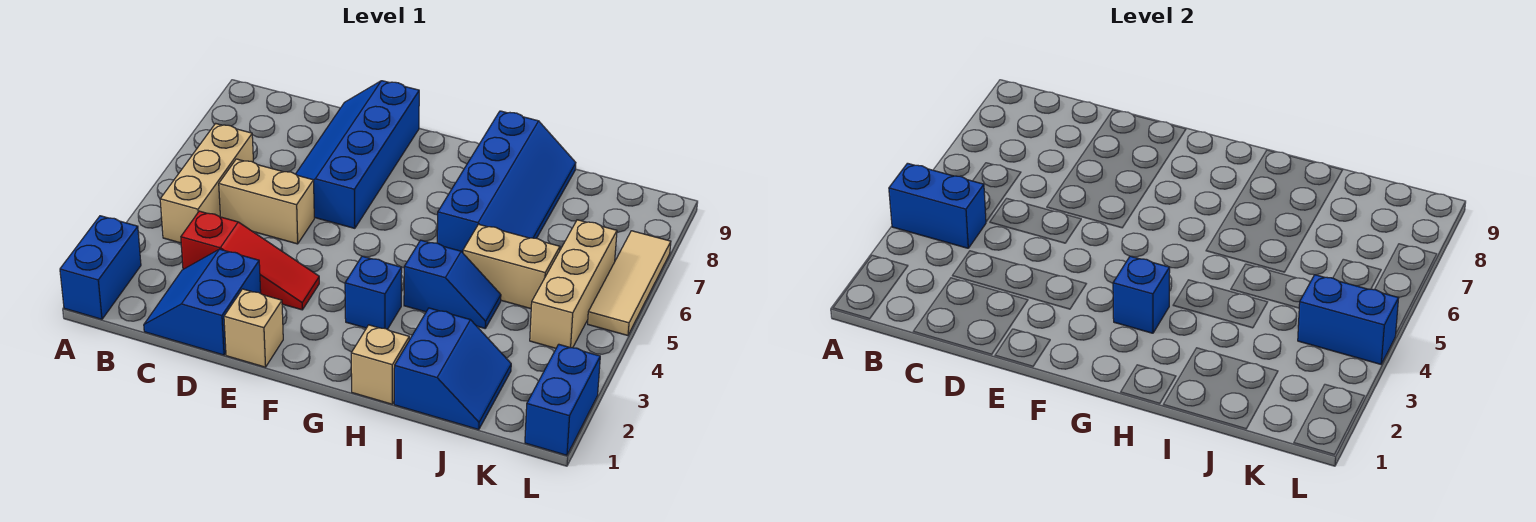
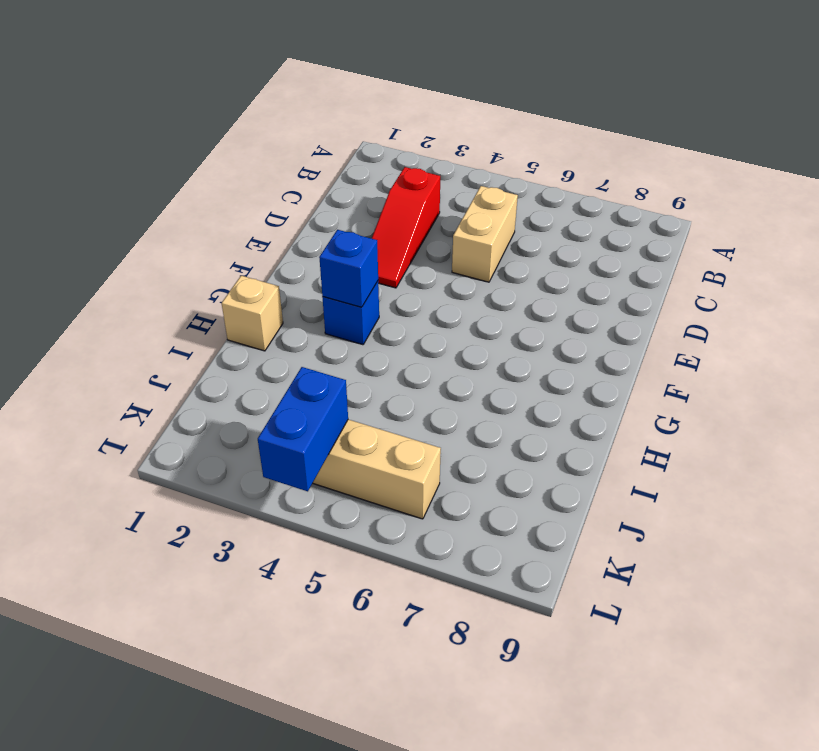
none -> blue brick A1:A2 level 1
none -> tan brick B4:B6 level 1
none -> blue slope C1:D2 level 1 top D

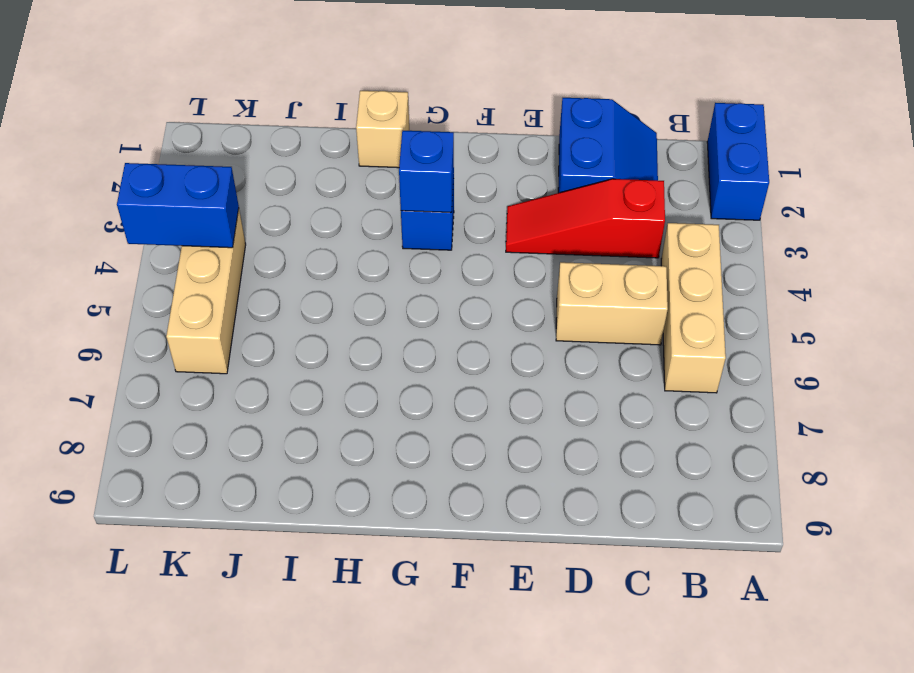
none -> blue slope D6:E9 level 1 top E
none -> tan brick E1 level 1
none -> blue slope H4:I4 level 1 top H

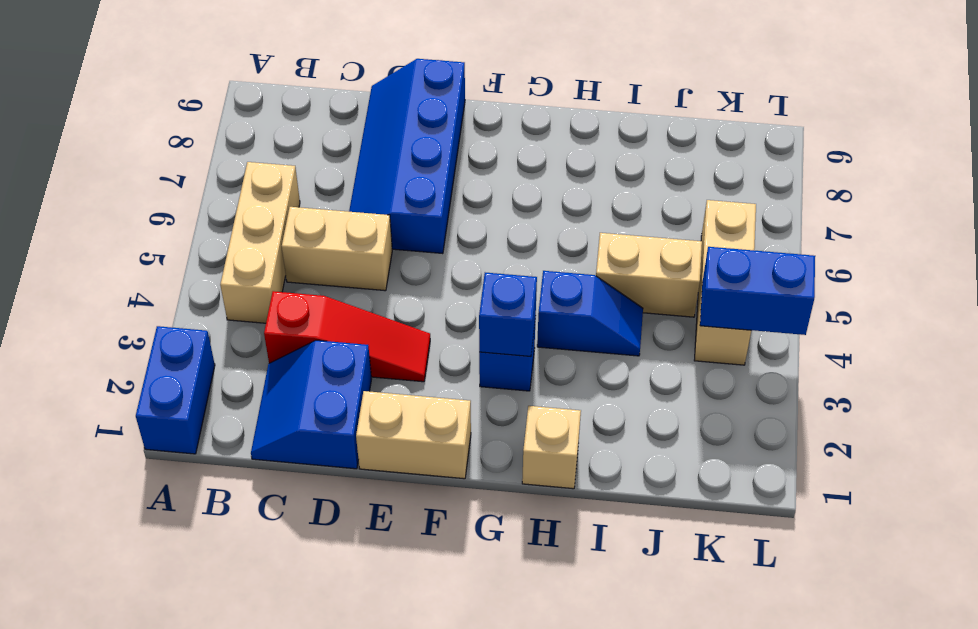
tan brick E1:F1 level 1 -> tan brick E1 level 1
none -> blue slope H6:I9 level 1 top H
none -> blue slope I1:J2 level 1 top I
none -> blue brick L1:L2 level 1

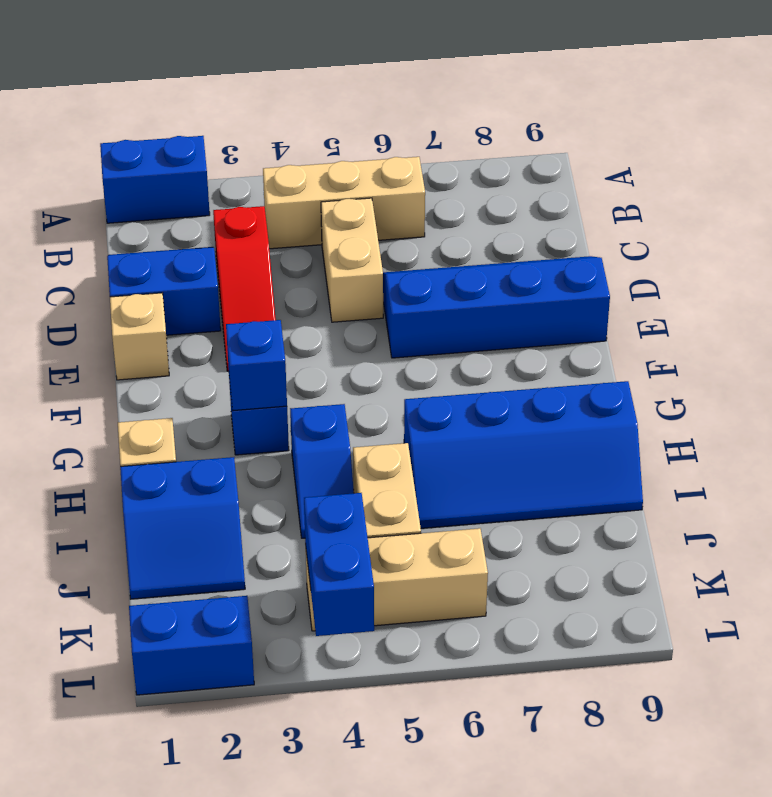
none -> tan tile L5:L7 level 1
none -> blue brick A4:B4 level 2

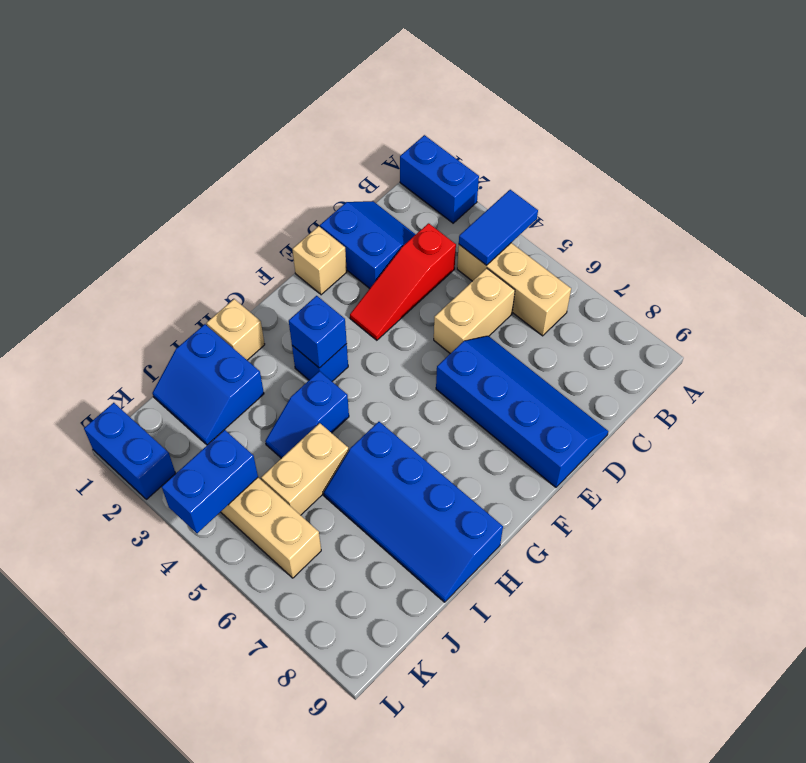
blue tile A4:B4 level 2 -> blue brick A4:B4 level 2
none -> tan tile L5:L7 level 1

